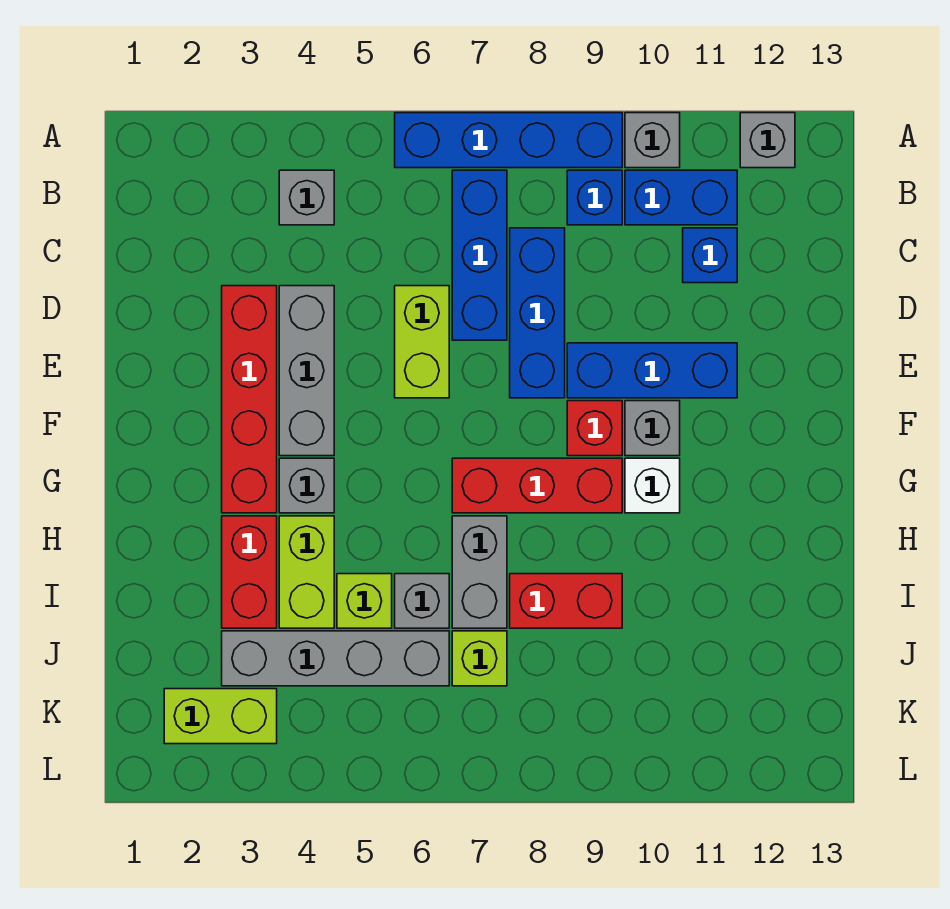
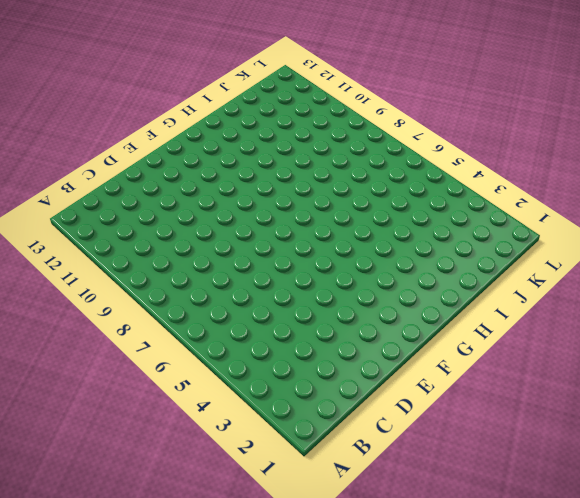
none -> blue brick A6:A9 level 1
none -> grey brick A10 level 1
none -> grey brick A12 level 1

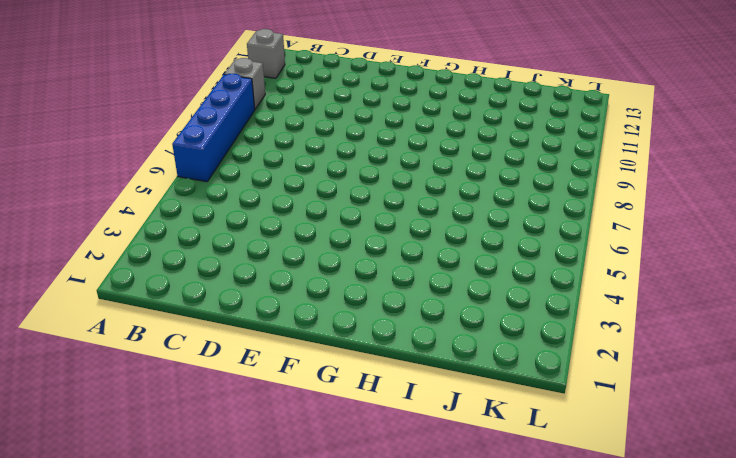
none -> grey brick B4 level 1
none -> blue brick B7:D7 level 1
none -> blue brick B9 level 1

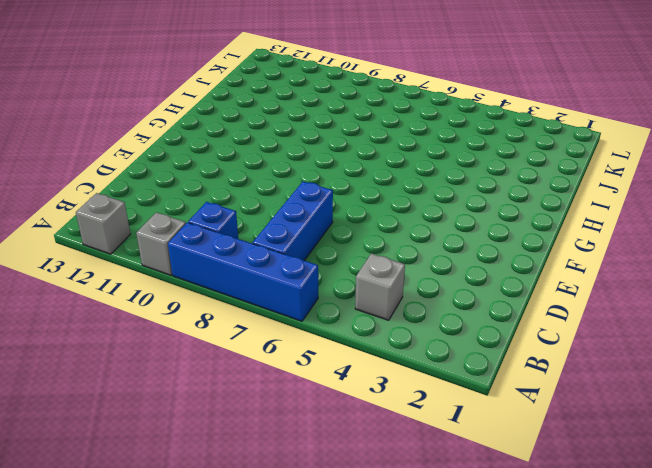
none -> blue brick B10:B11 level 1
none -> blue brick C8:E8 level 1
none -> blue brick C11 level 1

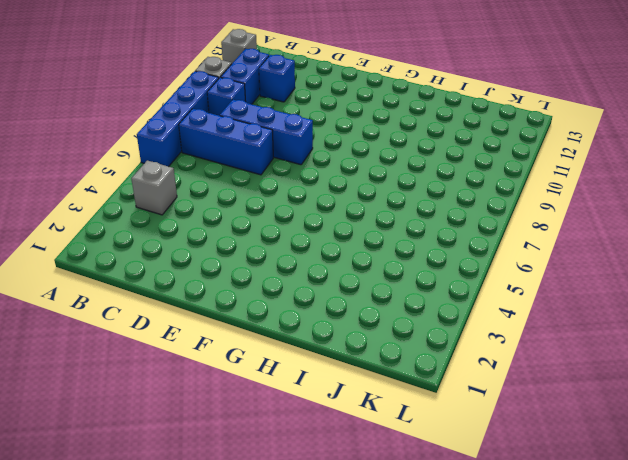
none -> red brick D3:G3 level 1
none -> grey brick D4:F4 level 1
none -> lime brick D6:E6 level 1

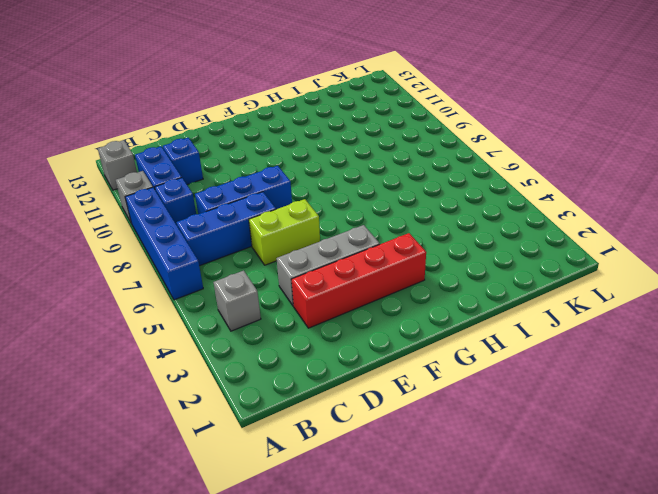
none -> blue brick E9:E11 level 1
none -> red brick F9 level 1
none -> grey brick F10 level 1

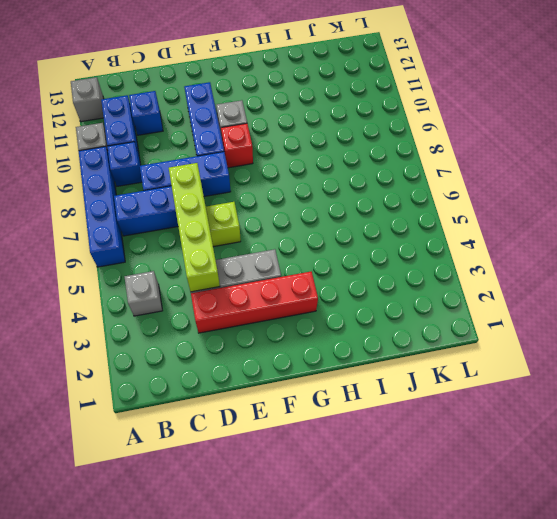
lime brick D4:D7 level 2 -> none
none -> grey brick G4 level 1
none -> red brick G7:G9 level 1
none -> white brick G10 level 1

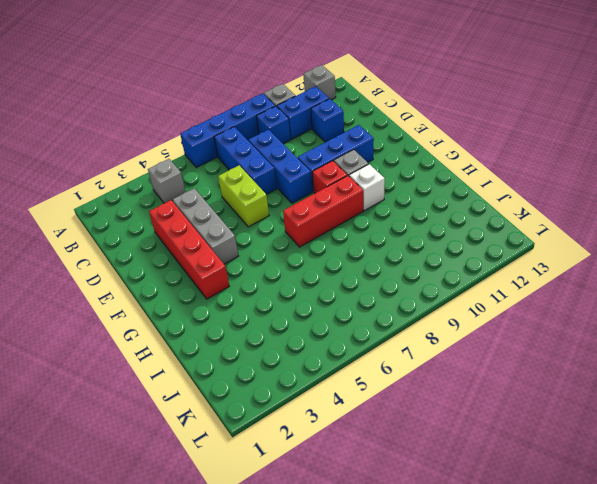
none -> grey brick G4 level 1
none -> red brick H3:I3 level 1
none -> lime brick H4:I4 level 1

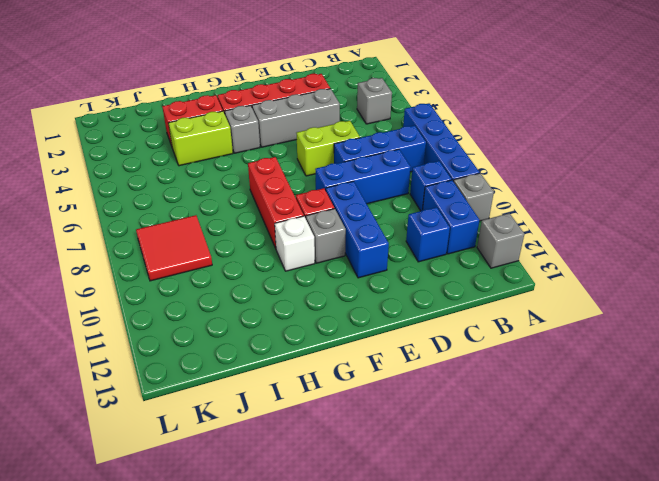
red tile J8:K9 level 1 -> none
none -> grey brick H7:I7 level 1
none -> lime brick I5 level 1
none -> grey brick I6 level 1

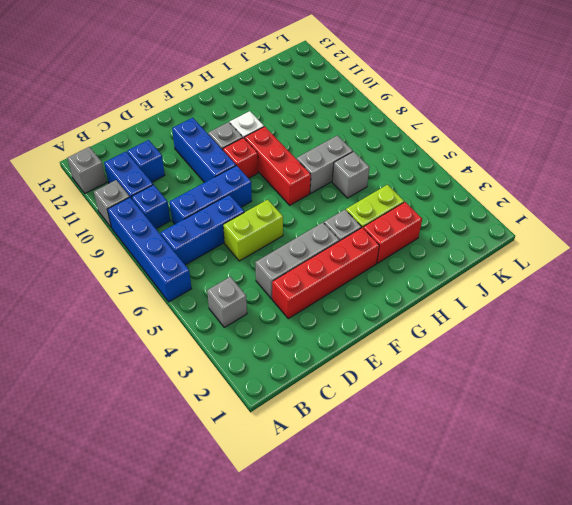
none -> lime brick I5 level 1
none -> red brick I8:I9 level 1
none -> grey brick J3:J6 level 1

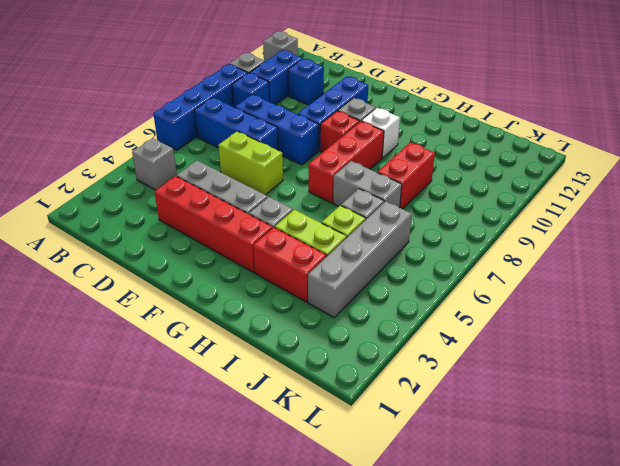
none -> lime brick J7 level 1
none -> lime brick K2:K3 level 1

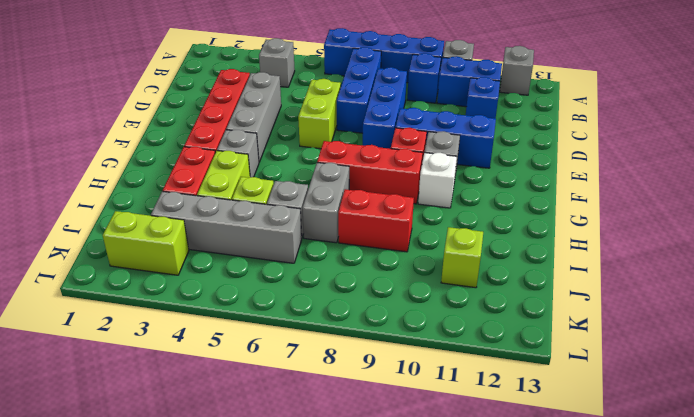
lime brick J11 level 1 -> lime brick J7 level 1

